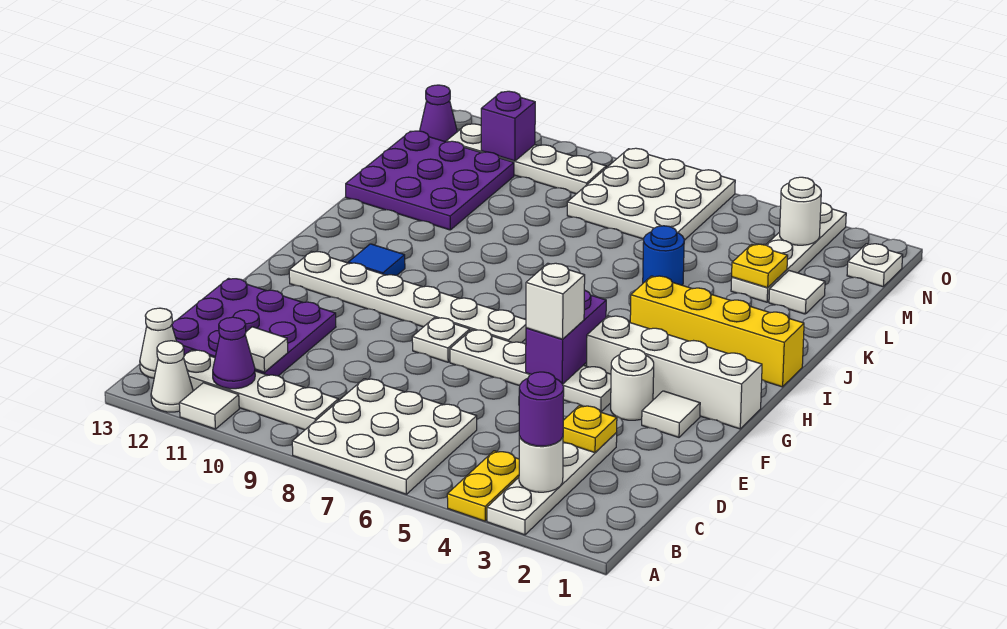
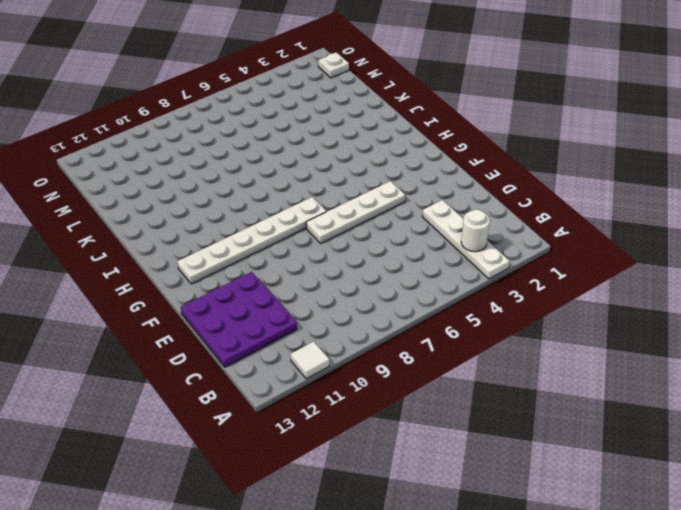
none -> yellow plate A4:B4 level 1
none -> white plate A6:C8 level 1
none -> white cone A12 level 1
none -> white plate B9:B12 level 1

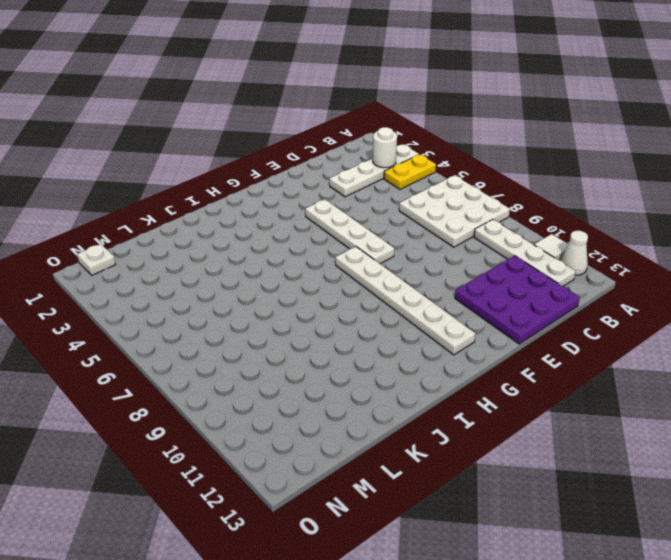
none -> white cone B13 level 1
none -> white tile F2 level 1
none -> white round brick F3 level 1
none -> white plate F8 level 1

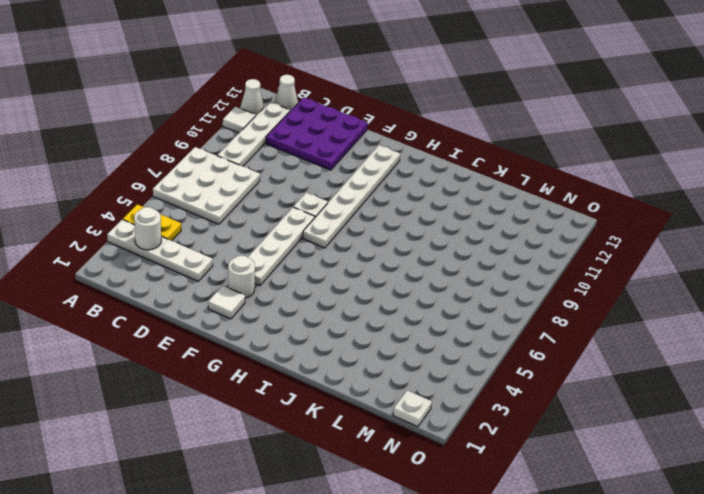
none -> white brick G1:G4 level 1
none -> blue tile H11 level 1
none -> yellow brick I1:I4 level 1
none -> blue round brick K5 level 1

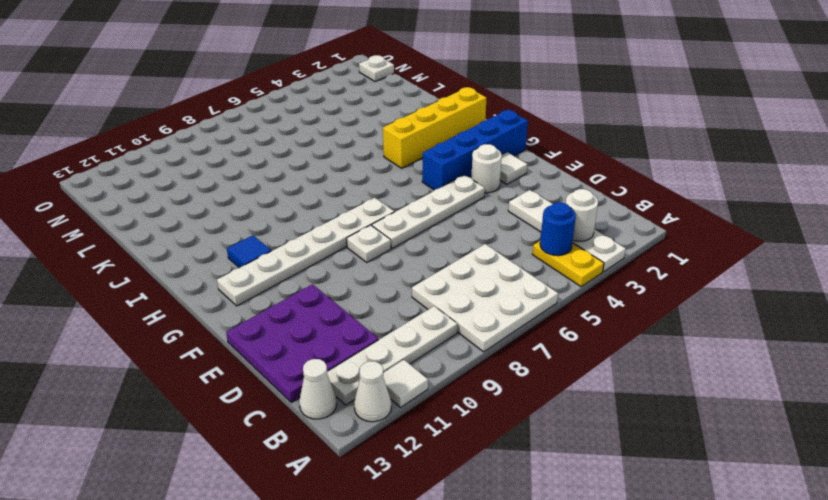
blue round brick B4 level 2 -> blue round brick K5 level 1
blue brick G1:G4 level 1 -> white brick G1:G4 level 1
none -> purple plate K11:M13 level 1
none -> white tile L2 level 1
none -> white plate L3:O3 level 1
none -> white plate M6:O8 level 1

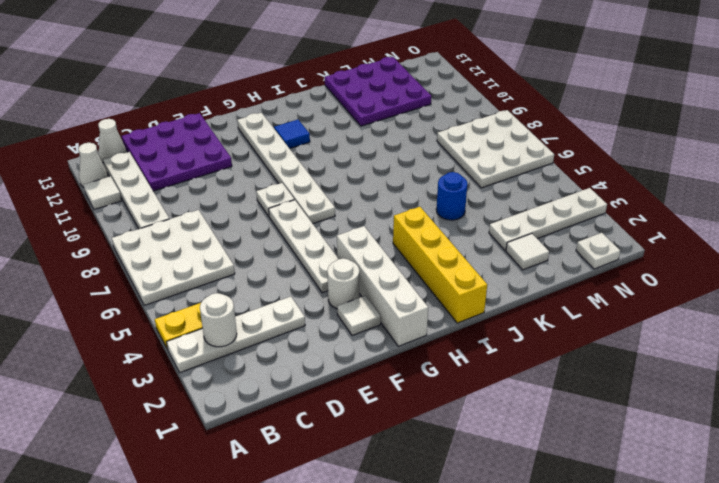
none -> white plate N9:N12 level 1
none -> purple cone N13 level 1
none -> purple cone B11 level 2
none -> white tile C11 level 2

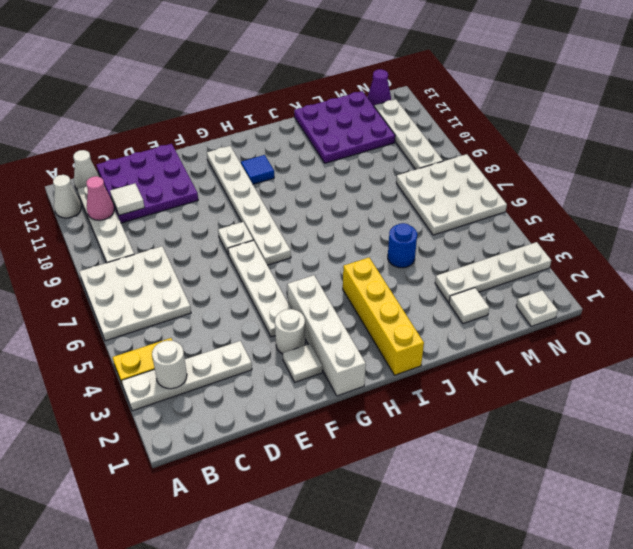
pink cone B11 level 2 -> purple cone B11 level 2
none -> white tile A11 level 1
none -> yellow plate D3 level 2
none -> purple brick F5:G5 level 2
none -> yellow plate L3 level 2

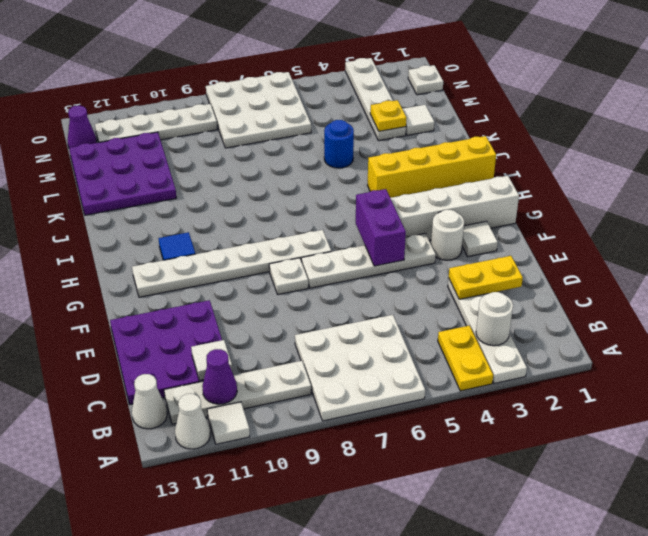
yellow plate D2:D3 level 2 -> yellow plate D3 level 2
none -> white round brick N3 level 2
none -> purple brick N11 level 2
none -> purple round brick B3 level 3
none -> white brick F5 level 3

